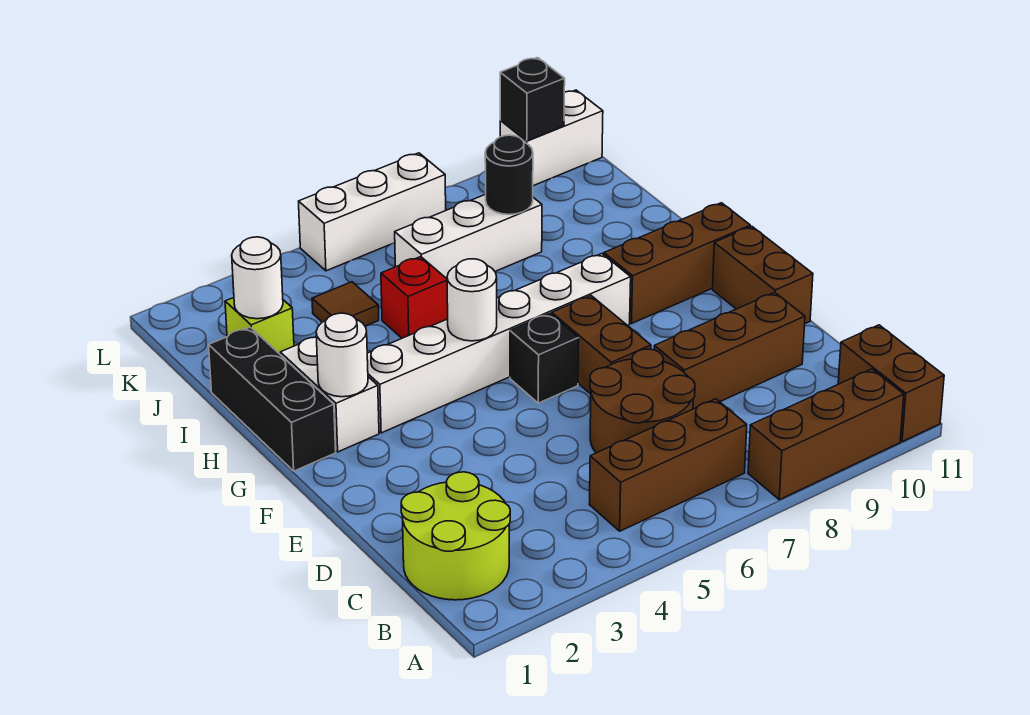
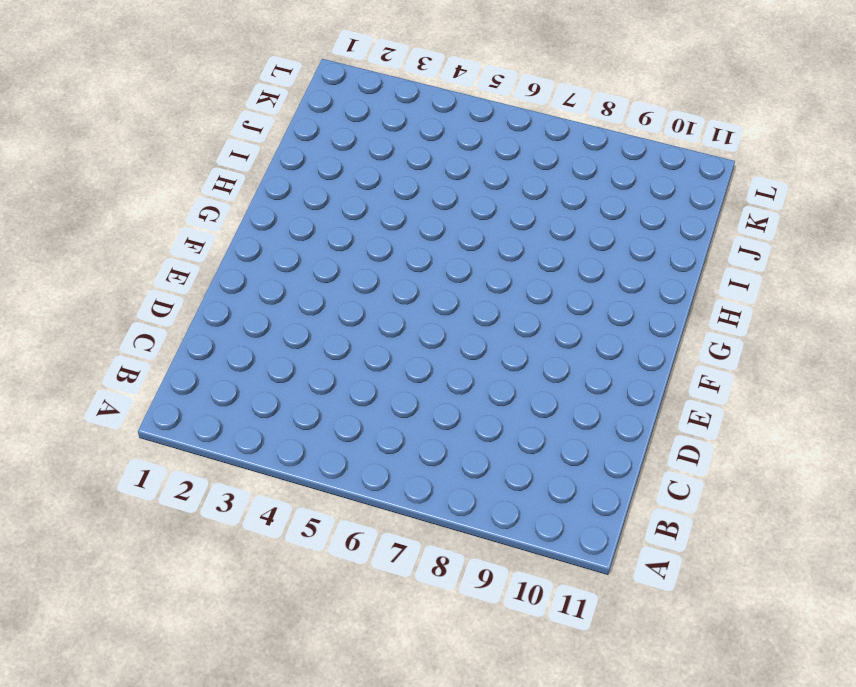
none -> brown brick A8:A10 level 1
none -> brown brick A11:B11 level 1
none -> lime round brick B1:C2 level 1

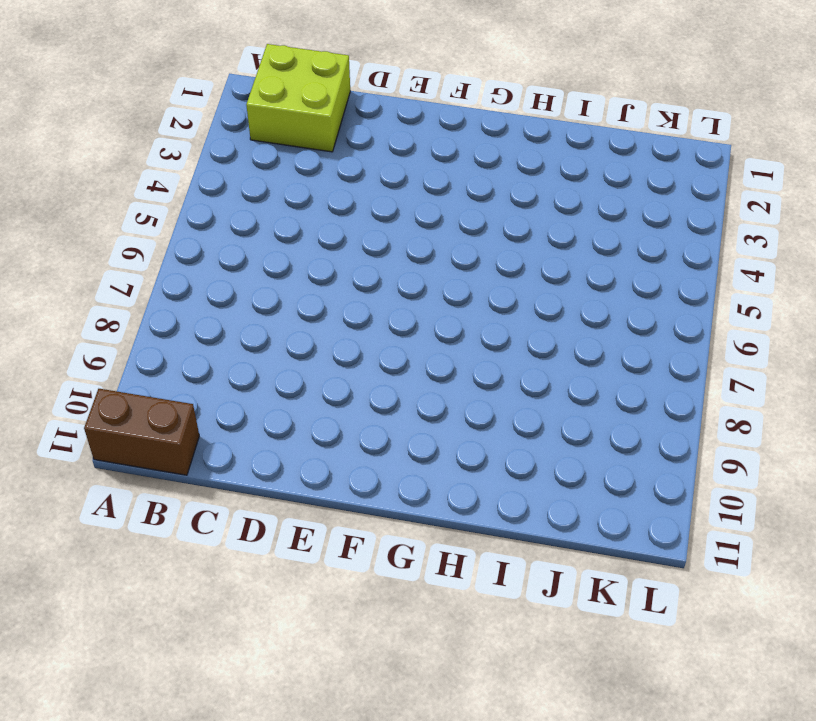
lime brick B1:C2 level 1 -> lime round brick B1:C2 level 1
none -> brown brick A8:A10 level 1
none -> brown brick B5:B7 level 1
none -> brown round brick C6:D7 level 1

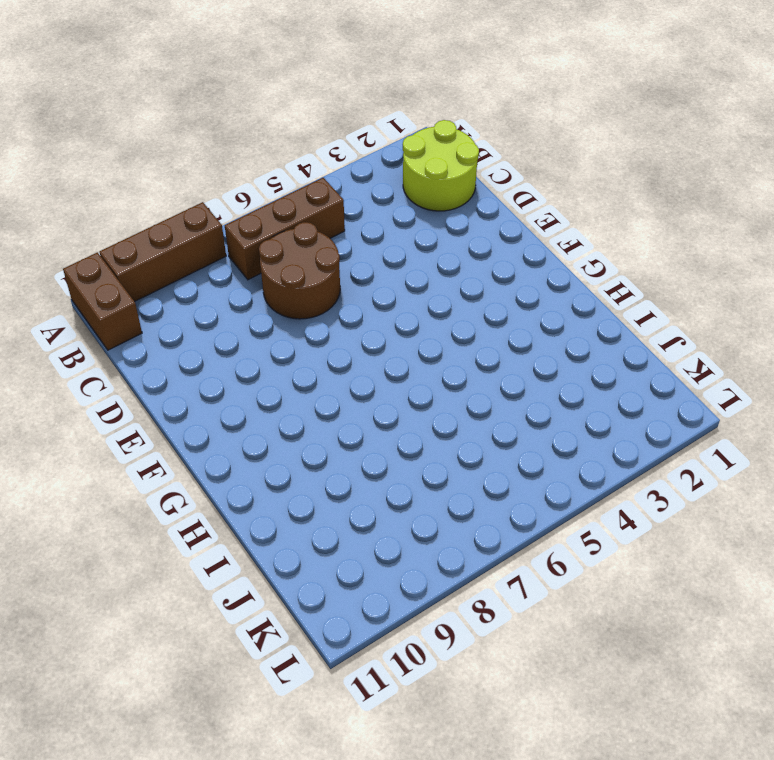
none -> brown brick D8:D10 level 1
none -> brown brick E7:F7 level 1
none -> brown brick E11:F11 level 1

